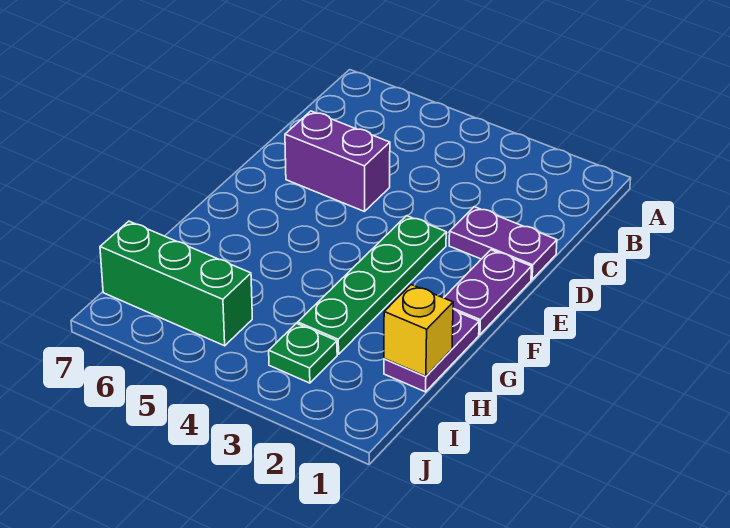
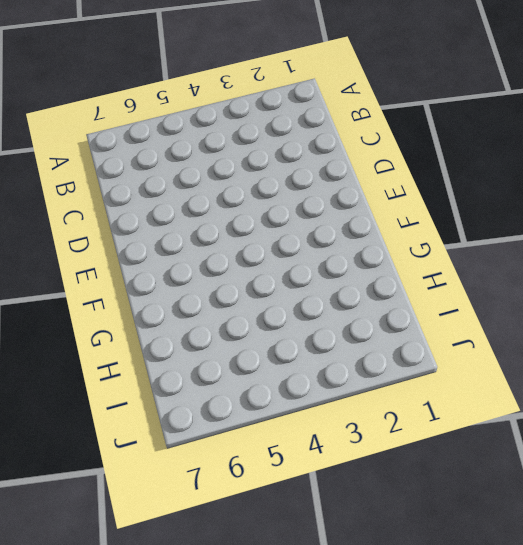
none -> purple plate D1:D2 level 1
none -> purple brick D5:D6 level 1

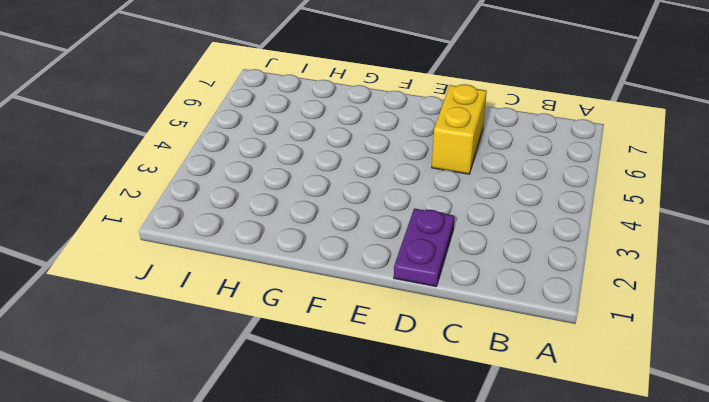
yellow brick D5:D6 level 1 -> purple brick D5:D6 level 1
none -> purple plate E1:F1 level 1
none -> green plate E3:H3 level 1

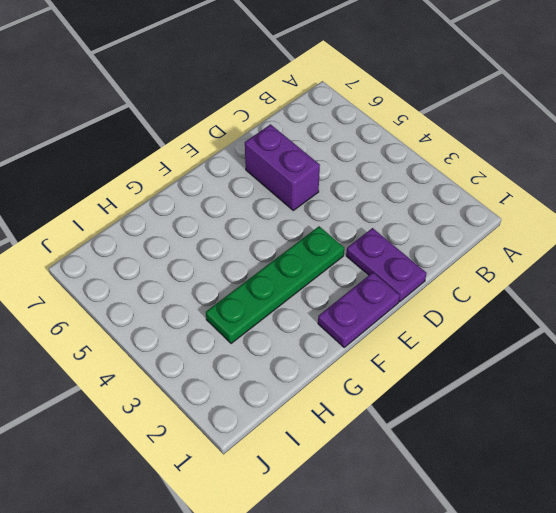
none -> purple plate G1:H1 level 1
none -> green plate I3 level 1

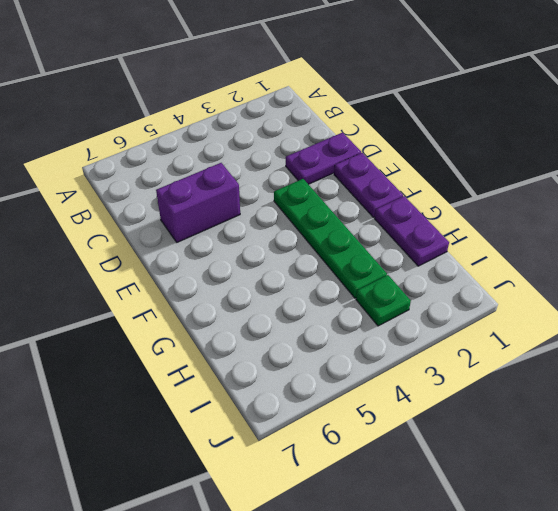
none -> green brick I5:I7 level 1
none -> yellow brick H1 level 2

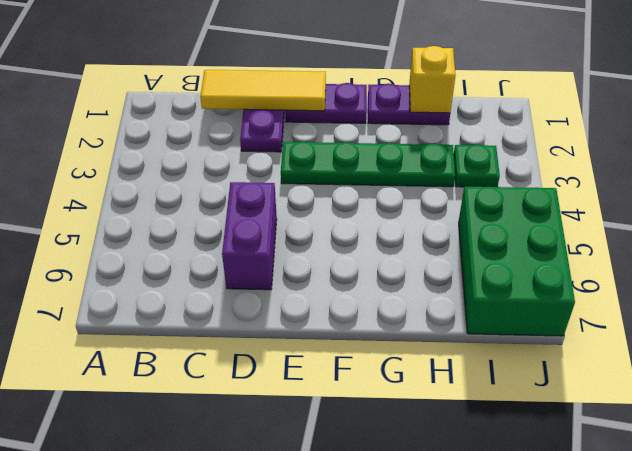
yellow tile C1:E1 level 2 -> none
green brick I5:J7 level 1 -> green brick I5:I7 level 1

